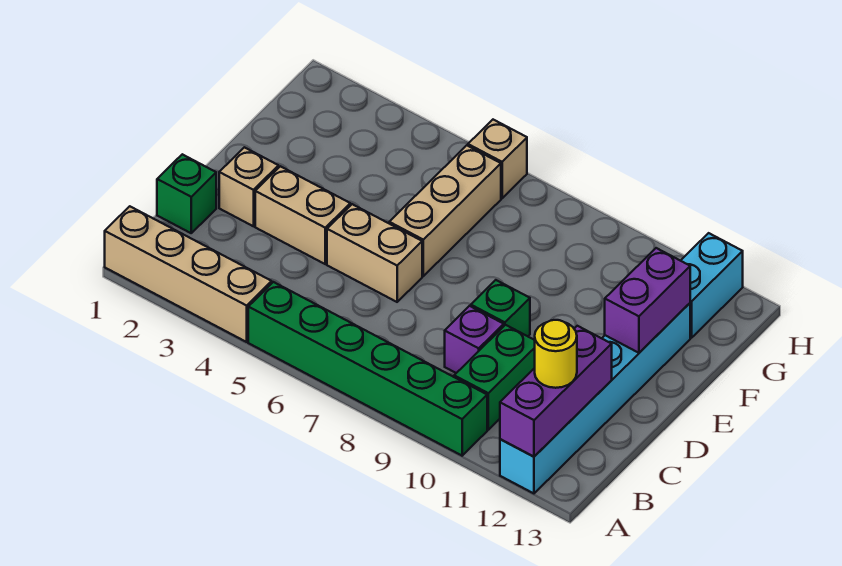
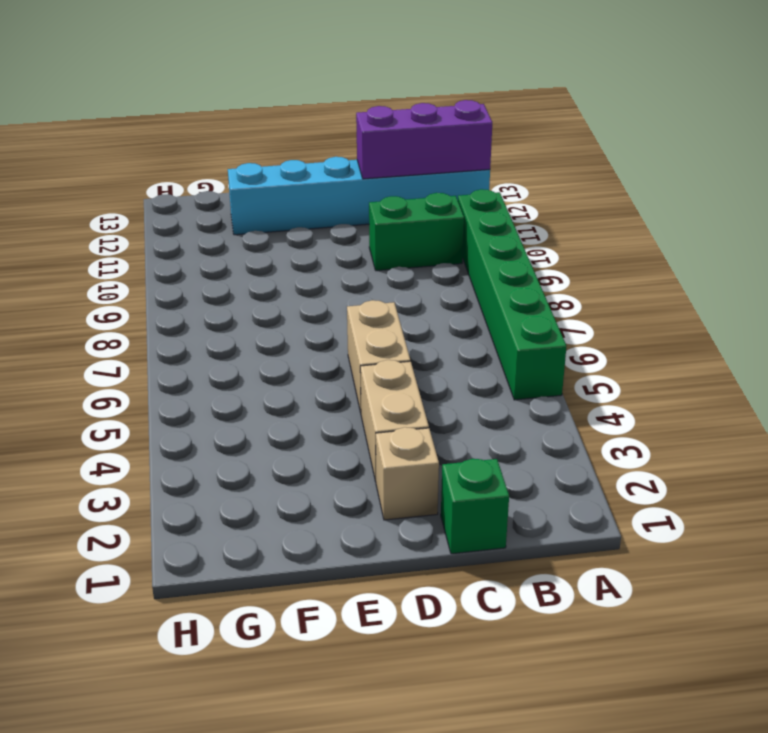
none -> tan brick A1:A4 level 1
none -> purple brick C9 level 1
none -> green brick D9 level 1

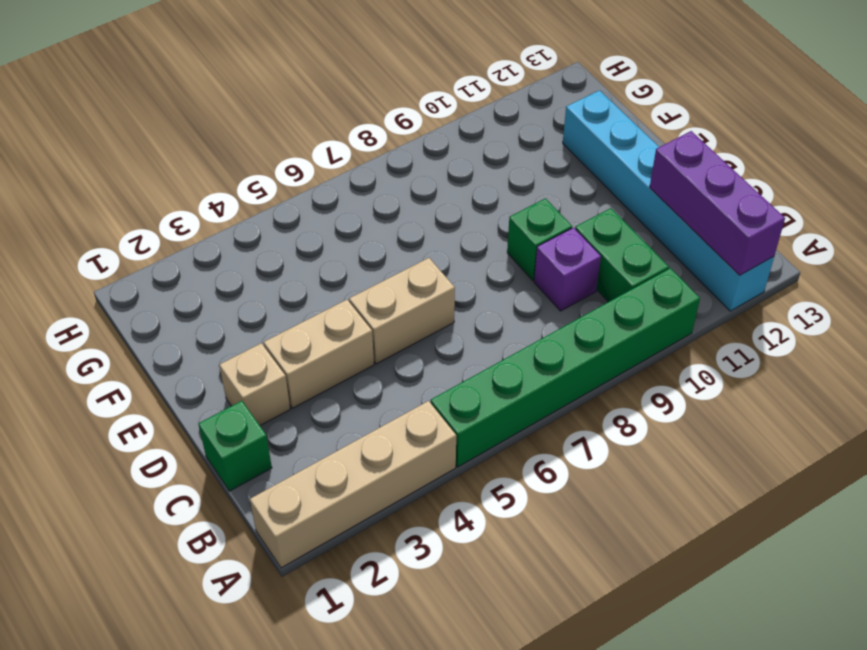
none -> tan brick E6:G6 level 1
none -> cyan brick G12:H12 level 1
none -> tan brick H6 level 1

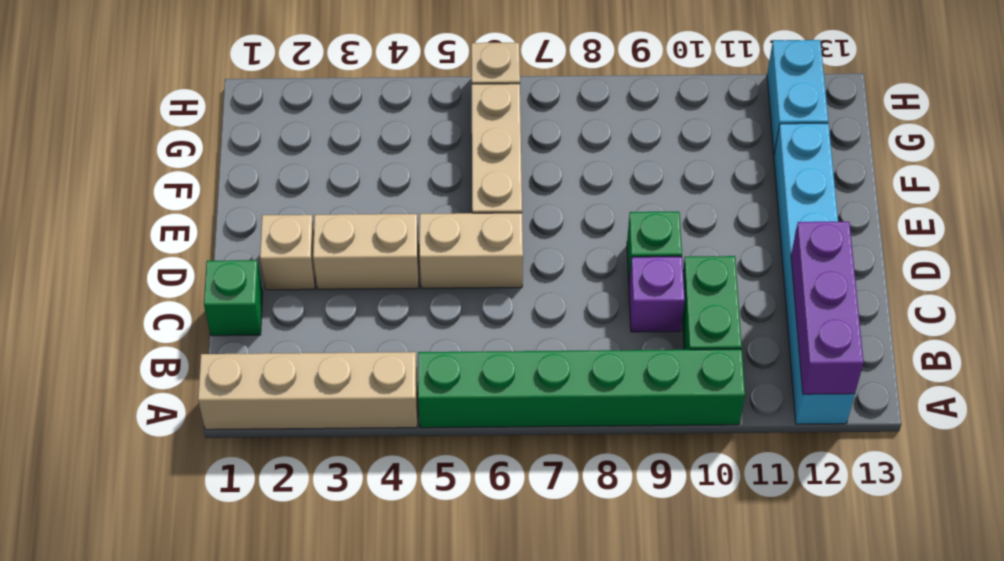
none -> purple brick E12:F12 level 2
none -> yellow round brick B12 level 3

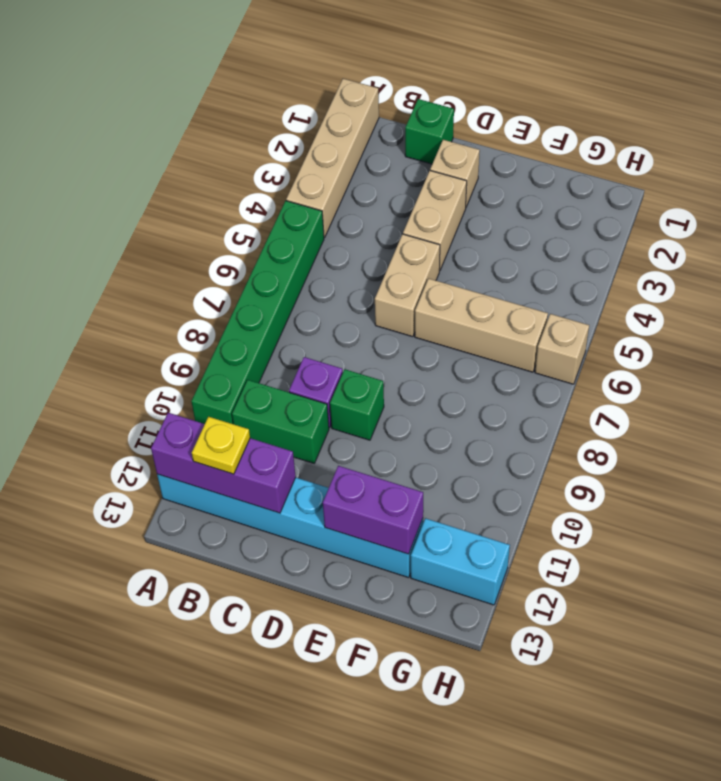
yellow plate B12 level 3 -> yellow round brick B12 level 3

